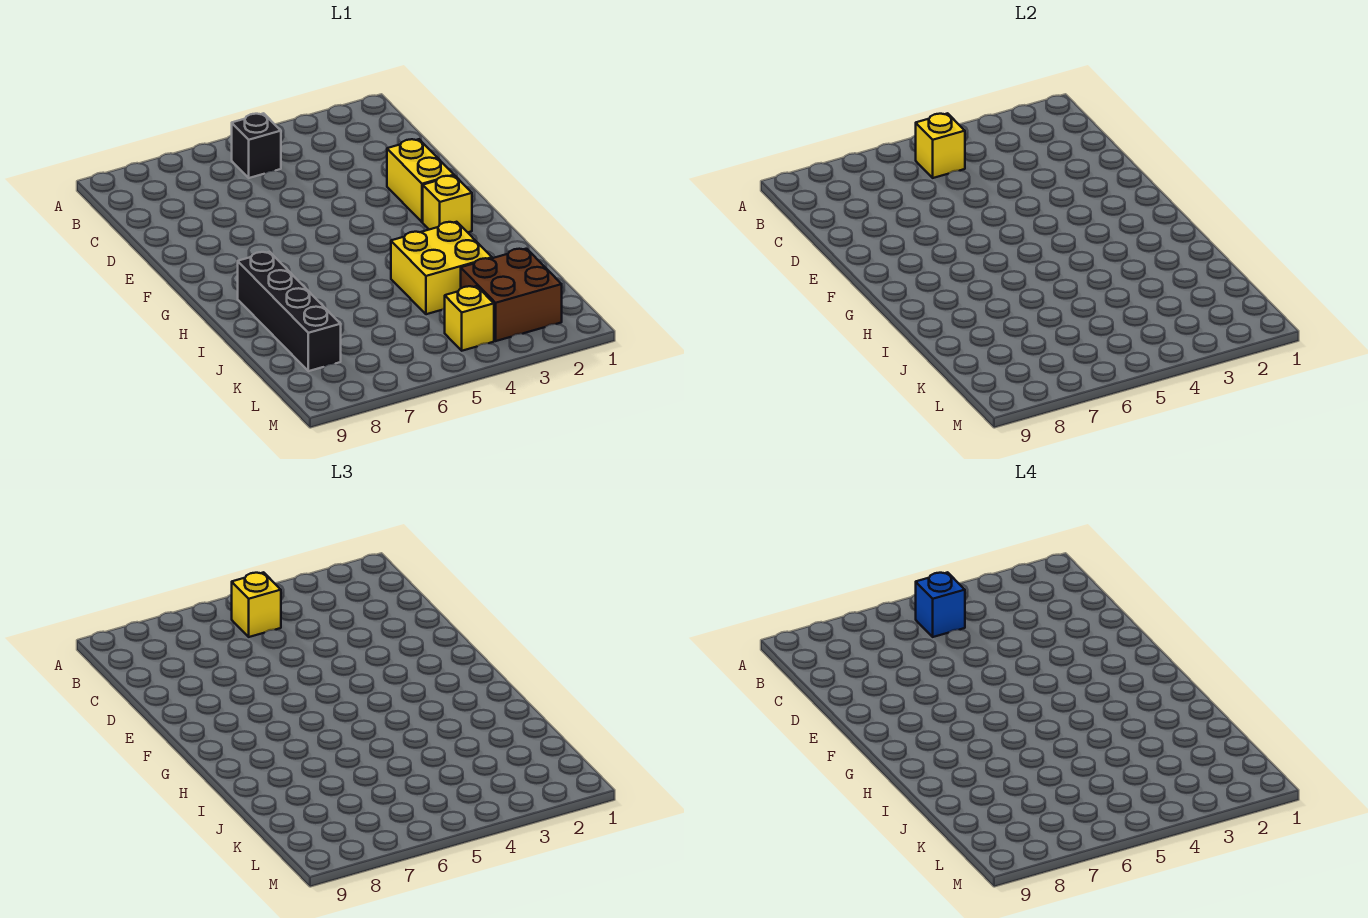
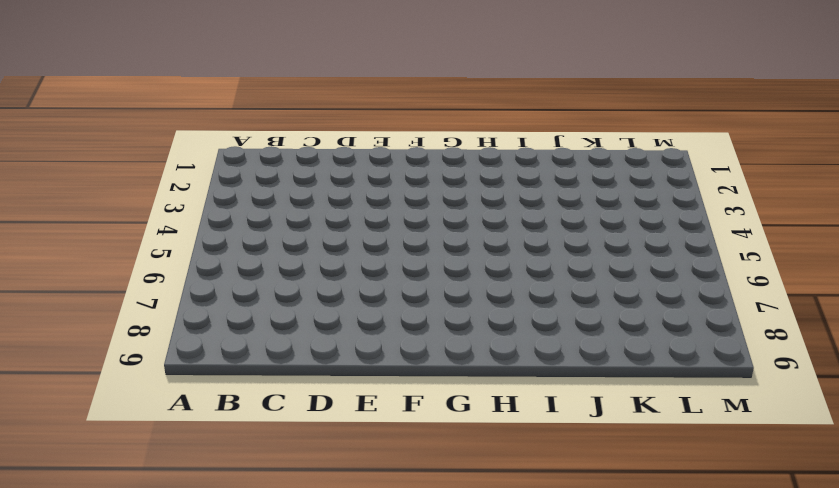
none -> black brick B5 level 1
none -> yellow brick E2:F2 level 1

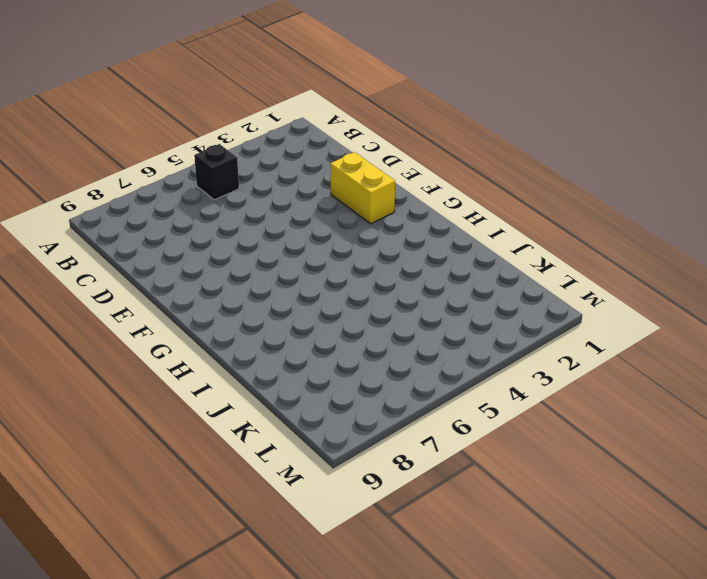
none -> yellow brick G2 level 1
none -> black brick H8:K8 level 1

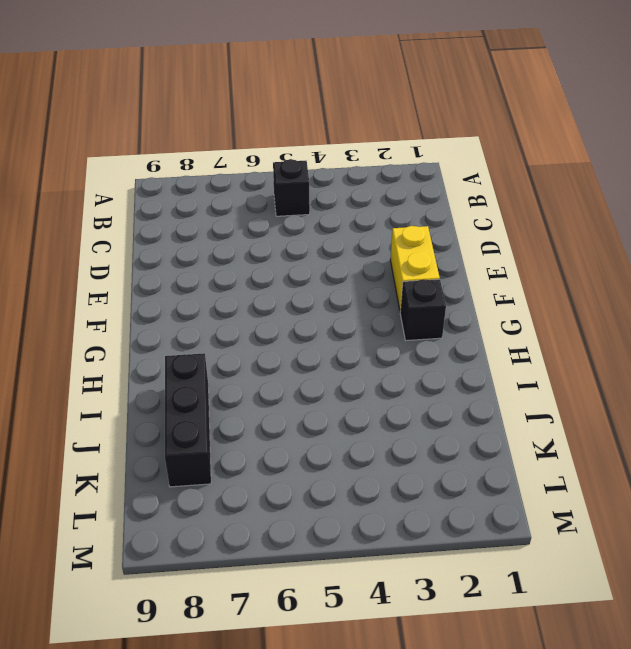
black brick G2 level 1 -> yellow brick G2 level 1
black brick I8:K8 level 1 -> black brick H8:K8 level 1
none -> yellow brick I3:J4 level 1
none -> brown brick K2:L3 level 1

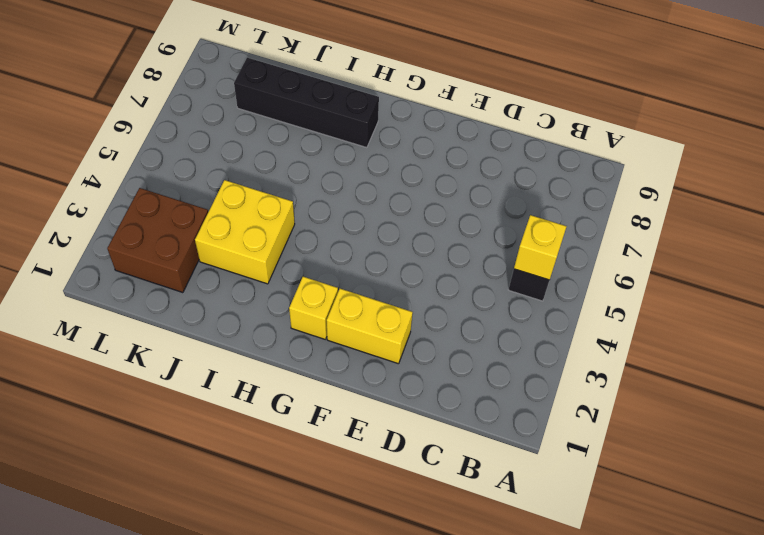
none -> yellow brick L4 level 1
none -> yellow brick B5 level 3

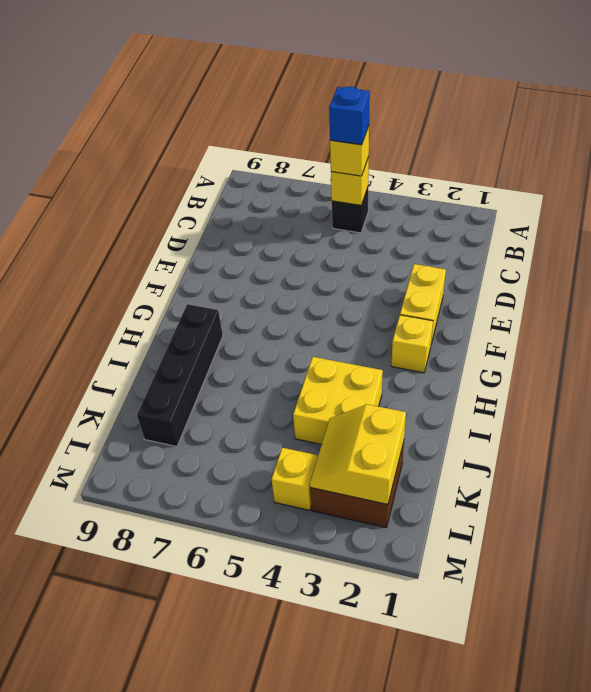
yellow slope K2:L3 level 2 top 2 -> none

